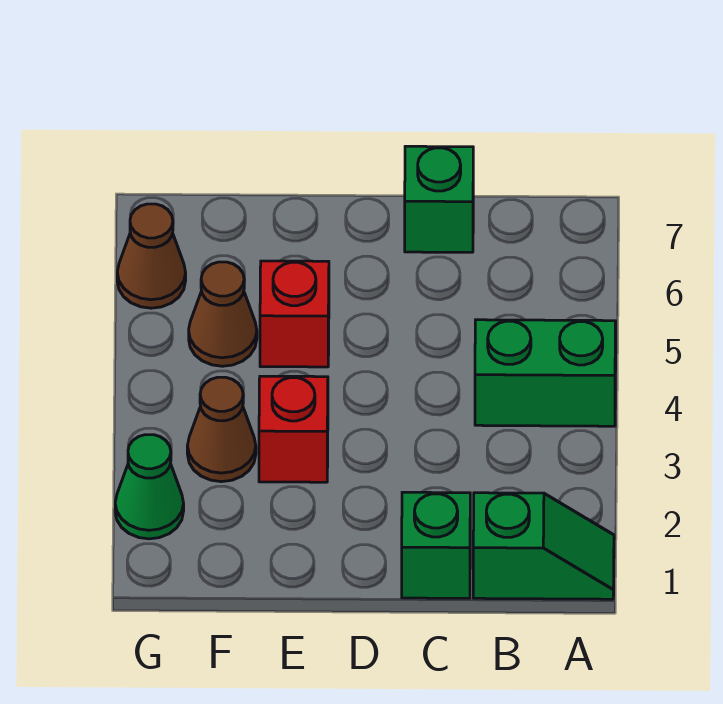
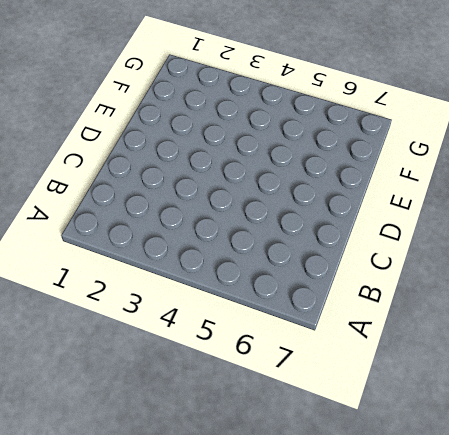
none -> green slope A1:B1 level 1 top B
none -> green brick A4:B4 level 1

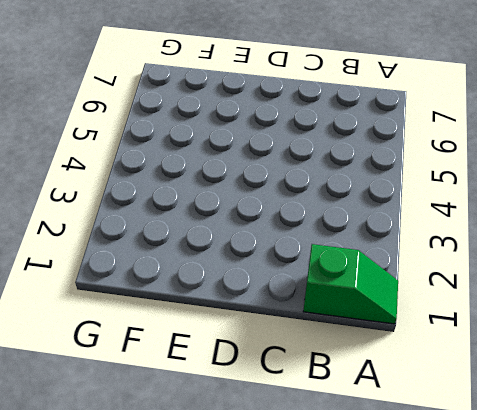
none -> green brick A4:B4 level 1
none -> green brick C1 level 1

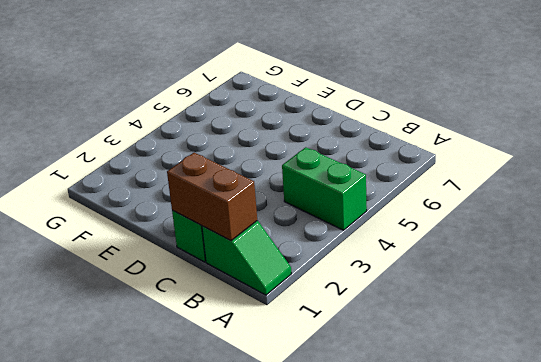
brown brick B1:C1 level 2 -> none
none -> green brick C7 level 1
none -> red brick E3 level 1

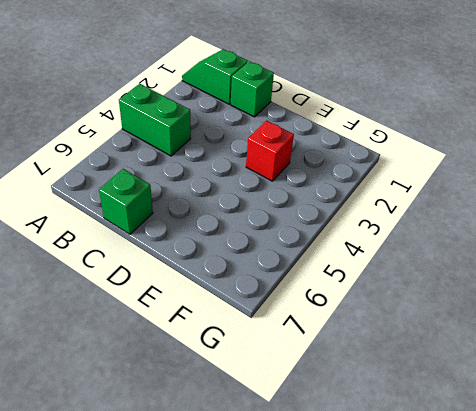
none -> red brick E5 level 1
none -> brown cone F3 level 1

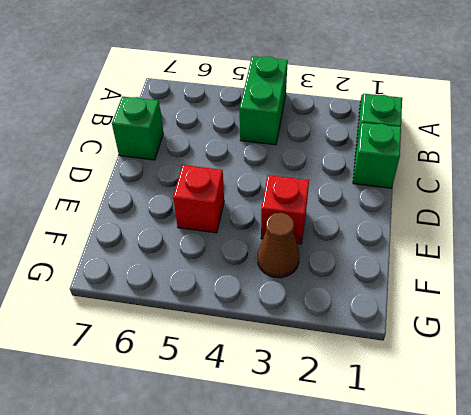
none -> brown cone F5 level 1
none -> green cone G2 level 1

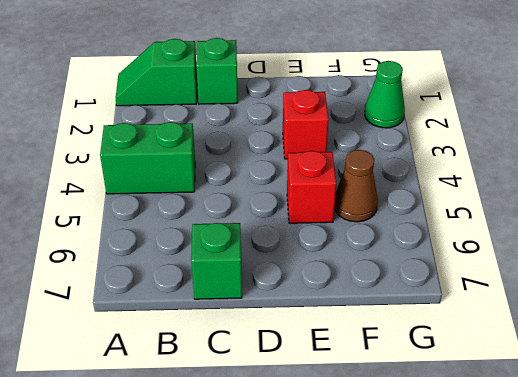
none -> brown cone F3 level 1
none -> brown cone G6 level 1

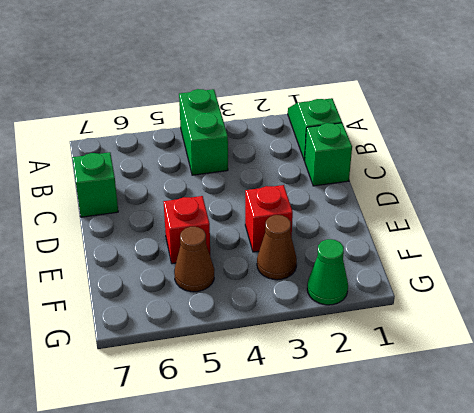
none -> brown cone G6 level 1

